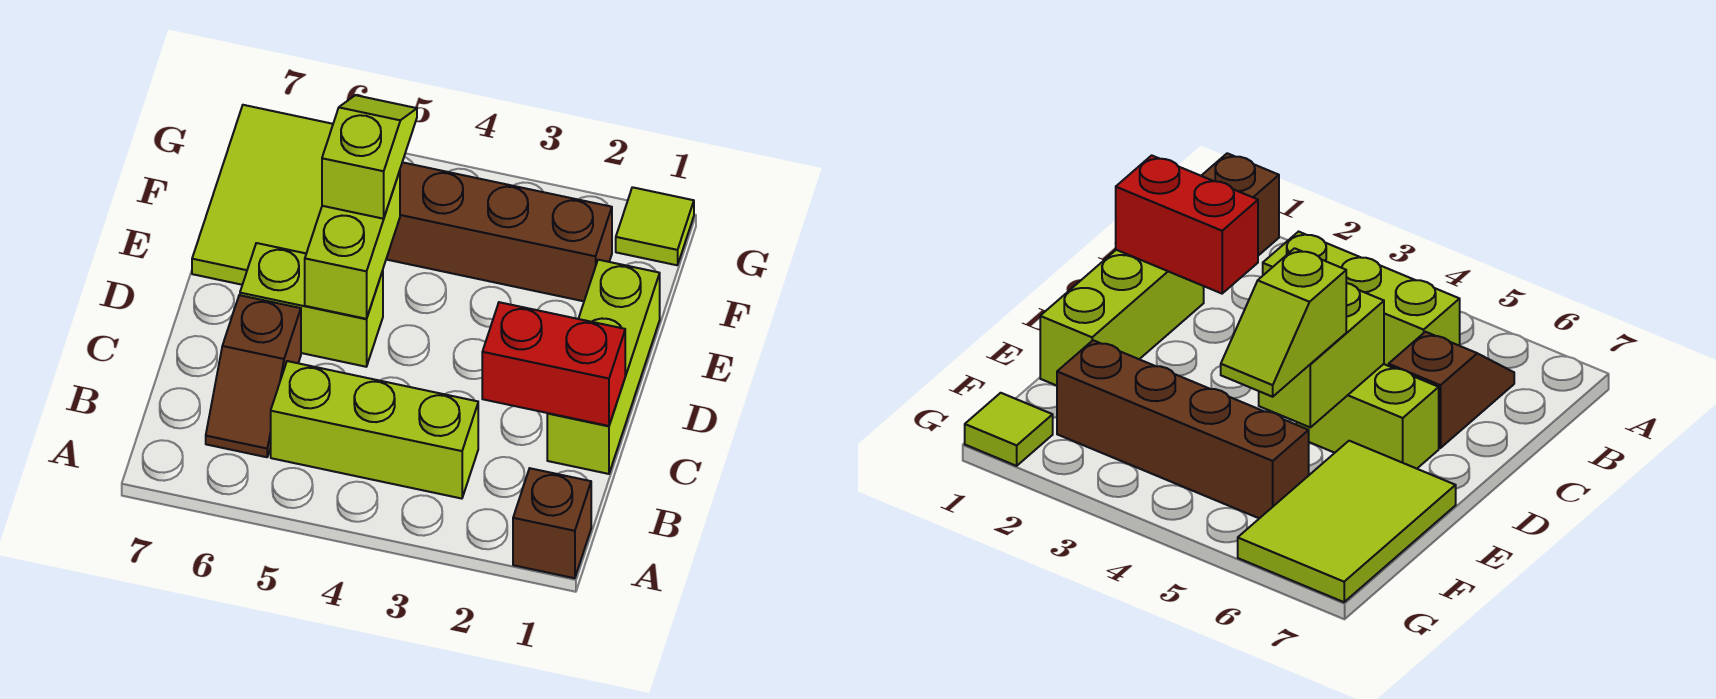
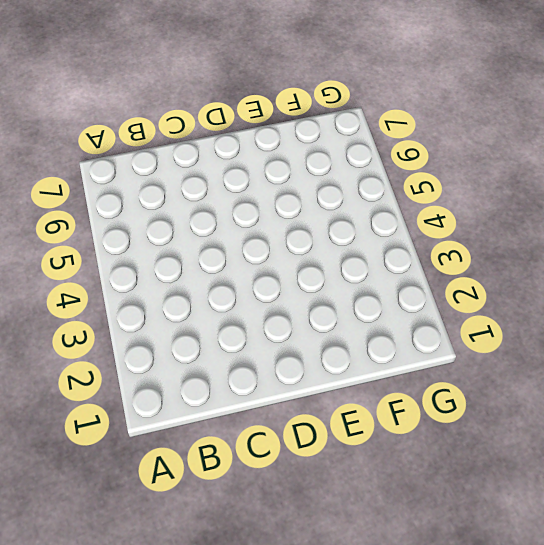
none -> brown brick A1 level 1
none -> lime brick B3:B5 level 1

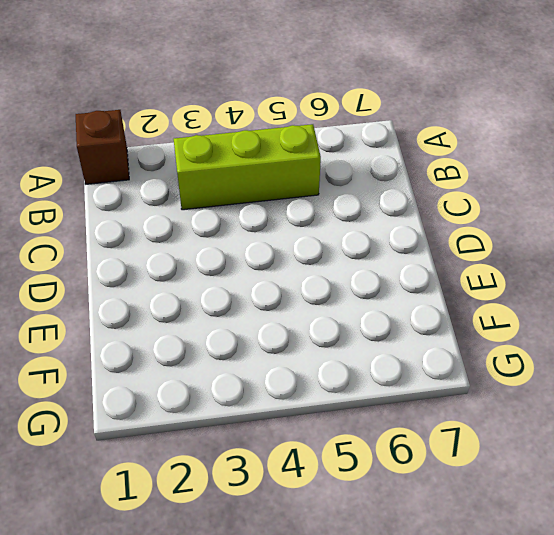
none -> brown slope B6:C6 level 1 top C
none -> lime brick C1:E1 level 1

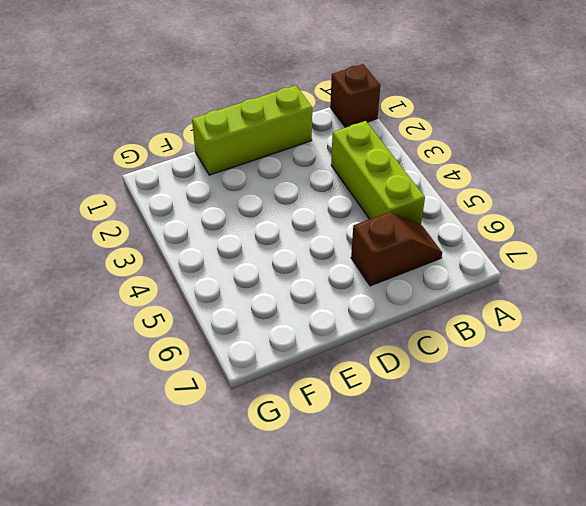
none -> lime brick D5:D6 level 1
none -> lime tile E6:G7 level 1

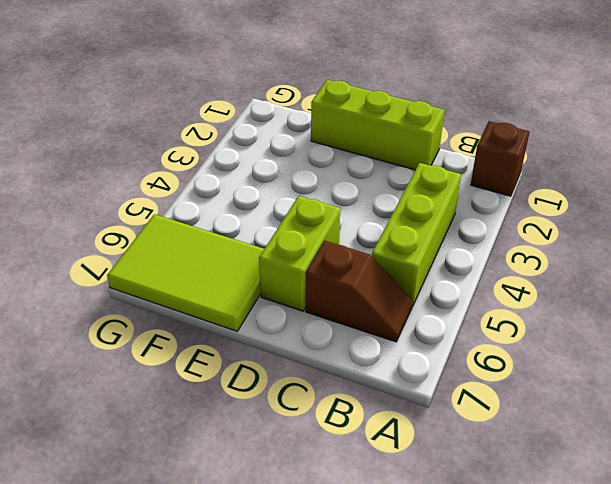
none -> brown brick F2:F5 level 1
none -> lime tile G1 level 1

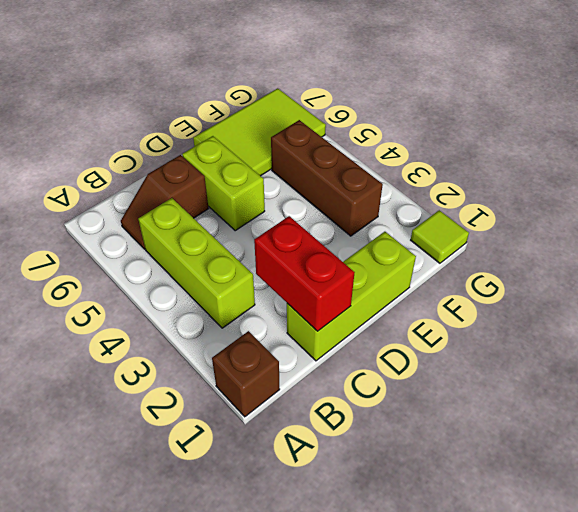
brown brick F3:F5 level 1 -> brown brick F2:F5 level 1
none -> lime brick D5:E5 level 2
none -> lime slope E5:F5 level 3 top E

